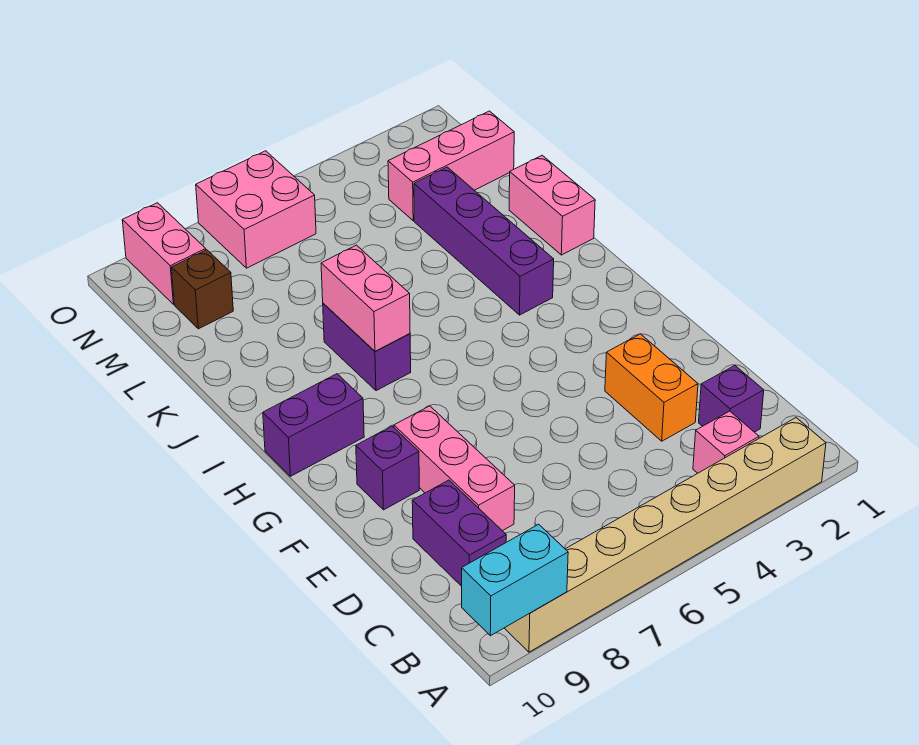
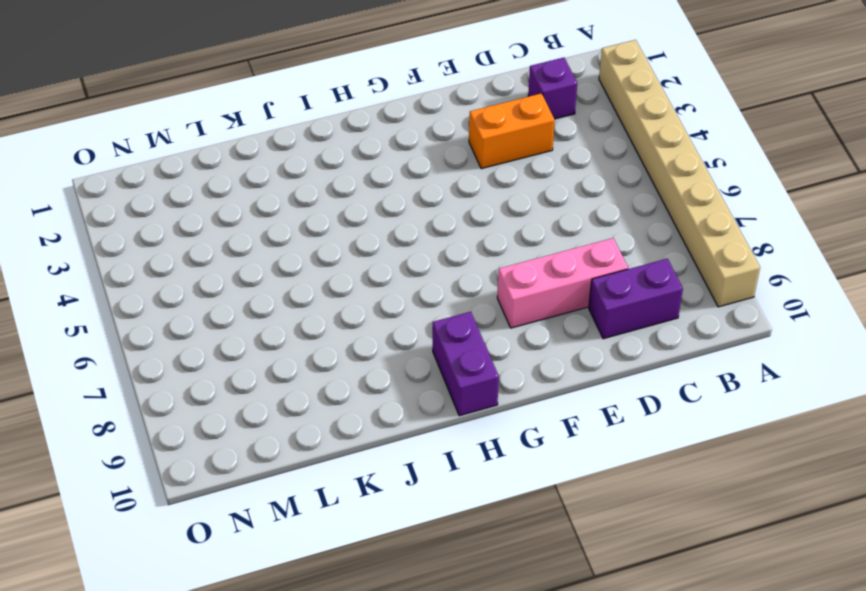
none -> pink brick B3 level 1
none -> purple brick F9 level 1
none -> purple brick I3:L3 level 1

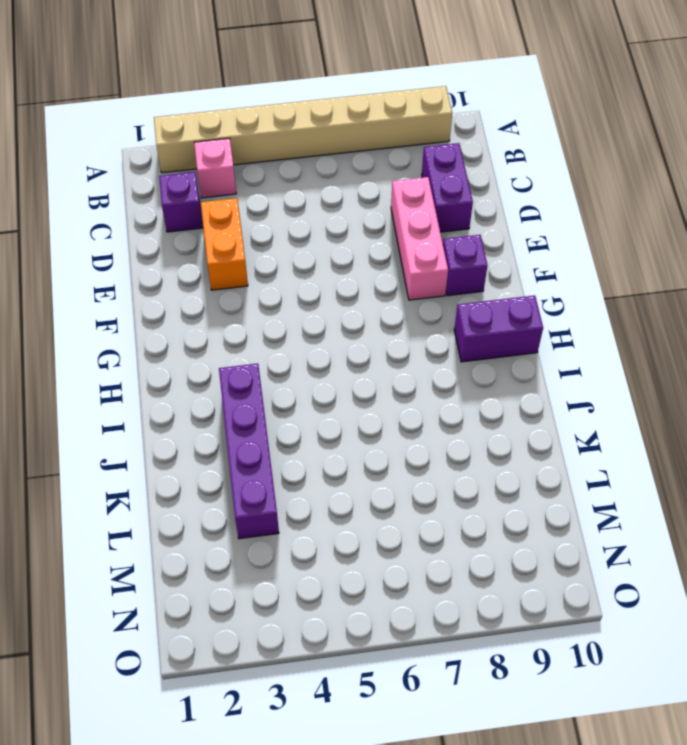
none -> purple brick I7:J7 level 1
none -> pink brick J1:K1 level 1
none -> pink brick M1:M3 level 1

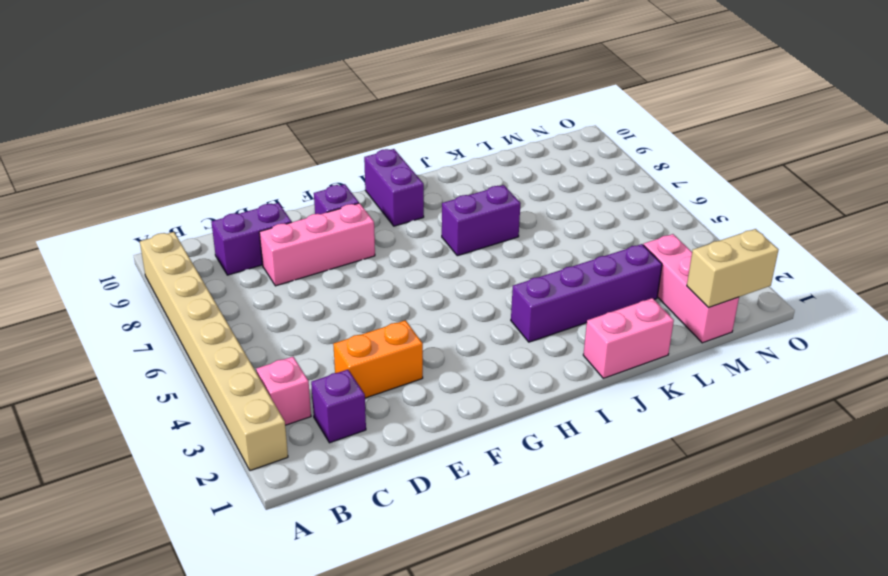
tan brick M1:N1 level 2 -> none
none -> brown brick M9 level 1
none -> pink brick N6:O7 level 1
none -> pink brick N9:O9 level 1

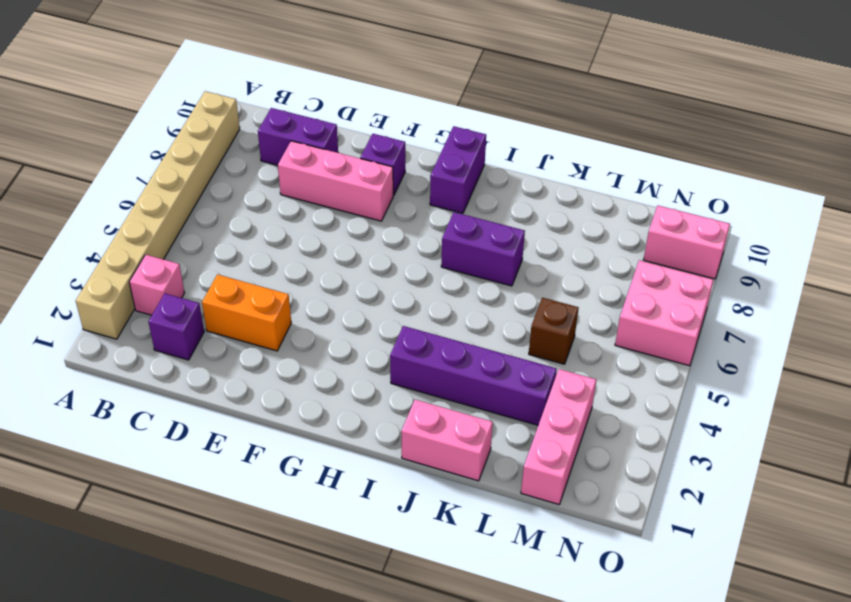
brown brick L5 level 1 -> brown brick M9 level 1
none -> cyan brick A9:A10 level 2
none -> pink brick I7:J7 level 2

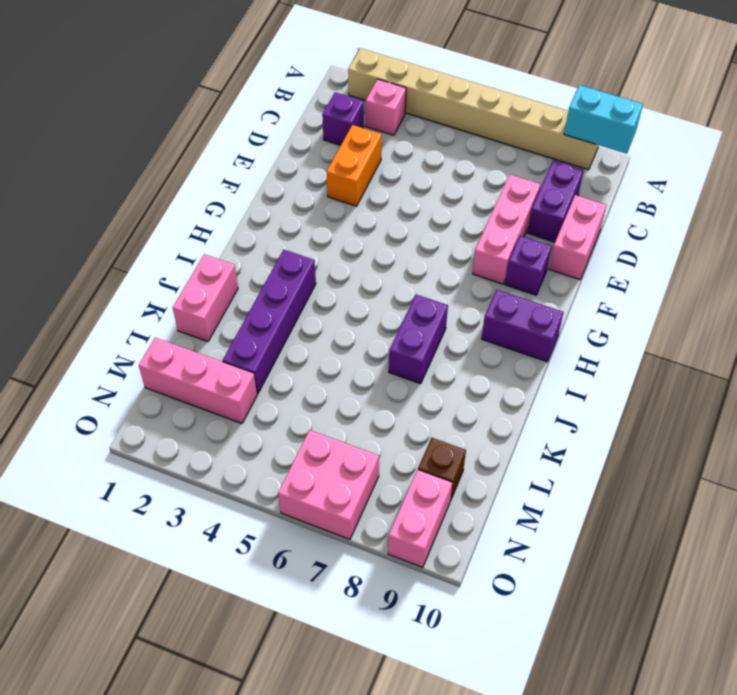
pink brick D10:E10 level 1 -> pink brick I7:J7 level 2

